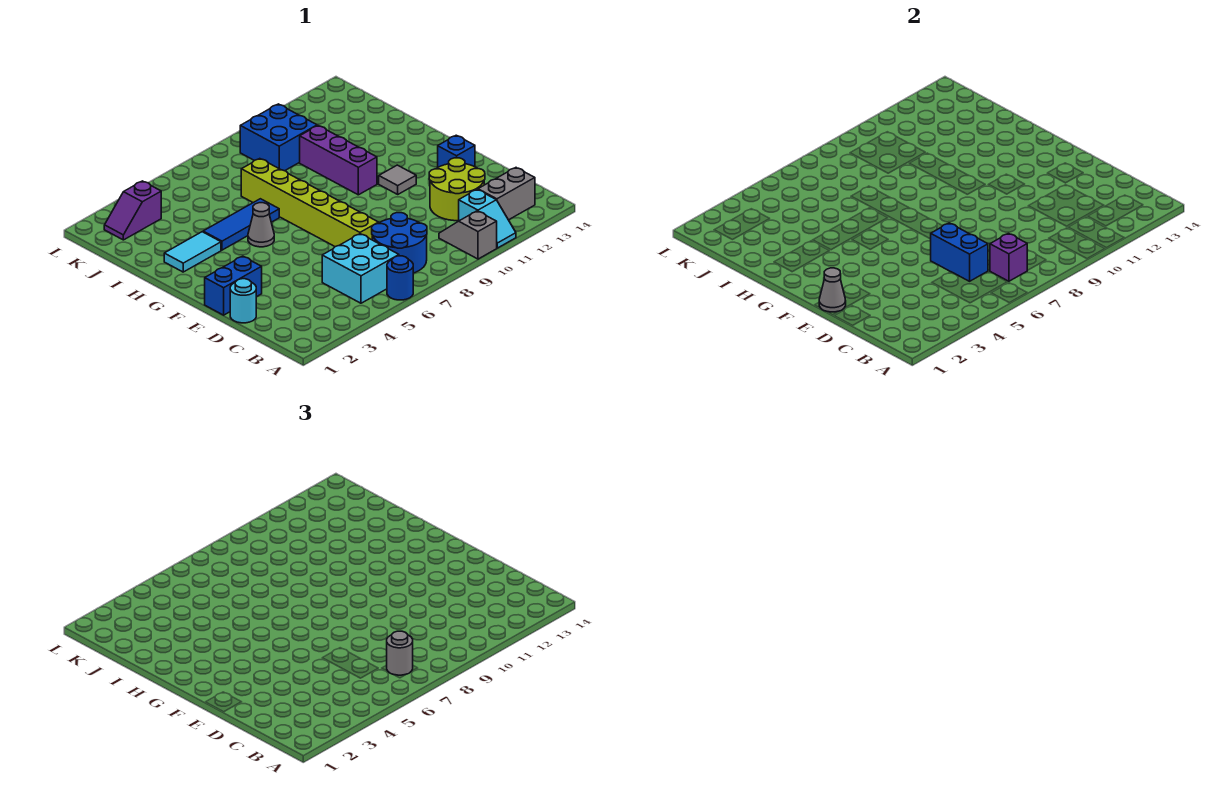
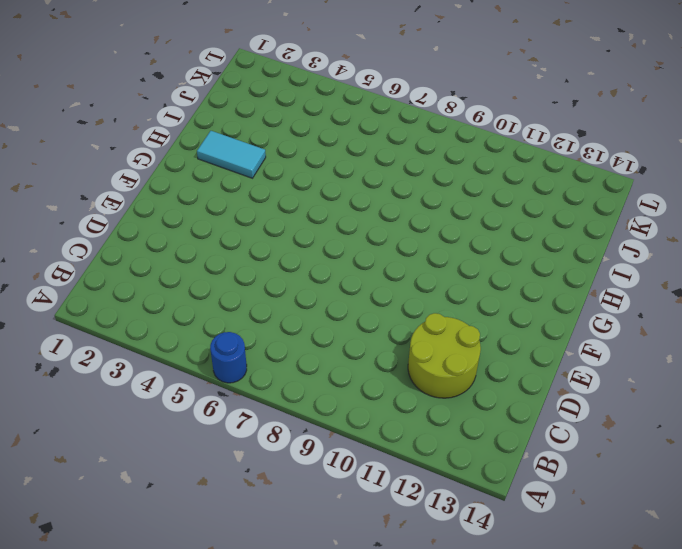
none -> grey slope A10:B10 level 1 top A
none -> cyan slope A11:B11 level 1 top B
none -> cyan brick B5:C6 level 1

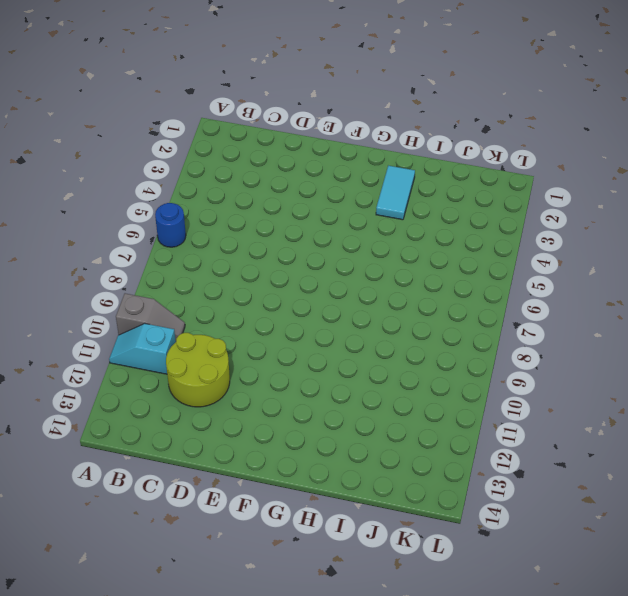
none -> cyan brick B5:C6 level 1
none -> blue round brick B7:C8 level 1
none -> grey brick B12:B13 level 1

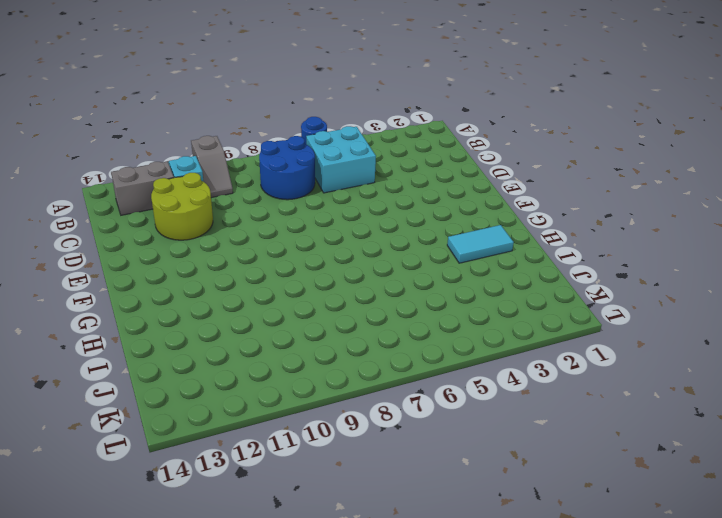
none -> cyan round brick D1 level 1
none -> lime brick D7:I7 level 1
none -> blue brick E1:E2 level 1

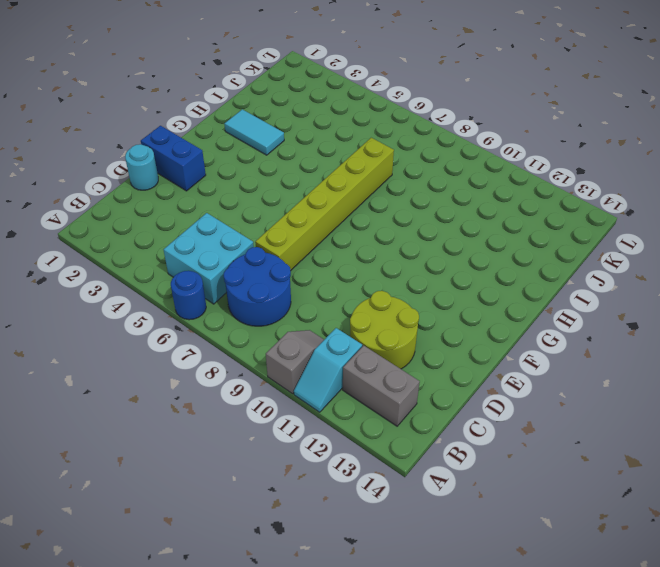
none -> blue brick E13 level 1
none -> grey tile F11 level 1
none -> grey cone G5 level 1

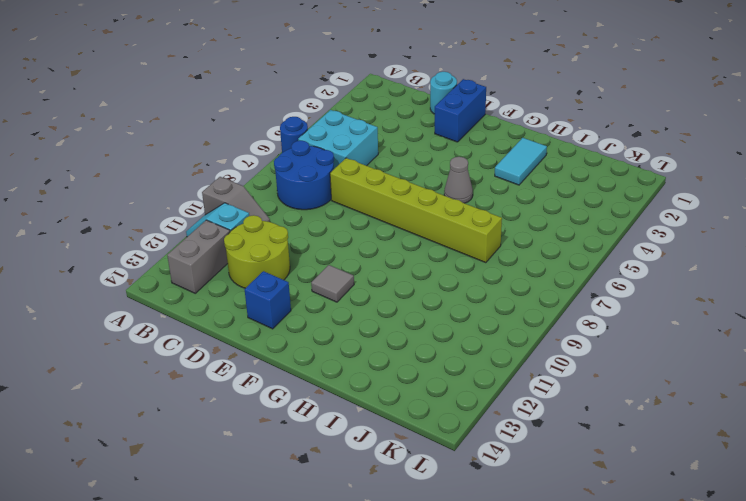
none -> purple brick G10:I10 level 1
none -> blue tile H4:H6 level 1
none -> blue brick J9:K10 level 1

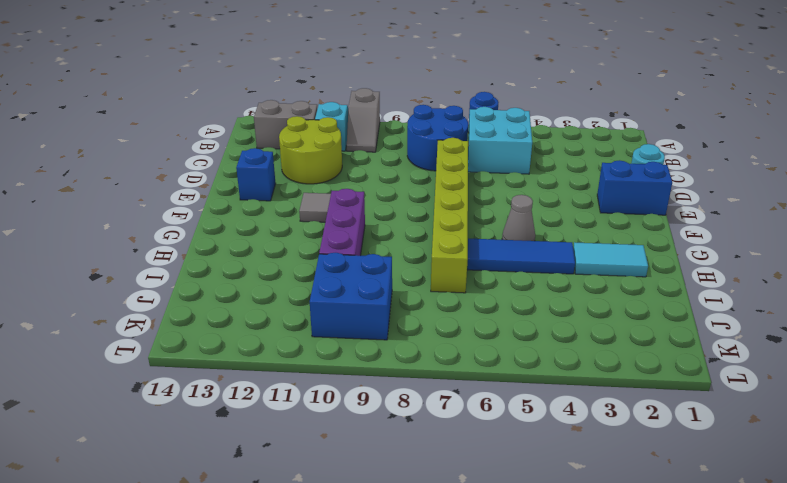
none -> purple slope K2:K3 level 1 top 3
none -> purple brick B7 level 2
none -> blue brick C6:D6 level 2

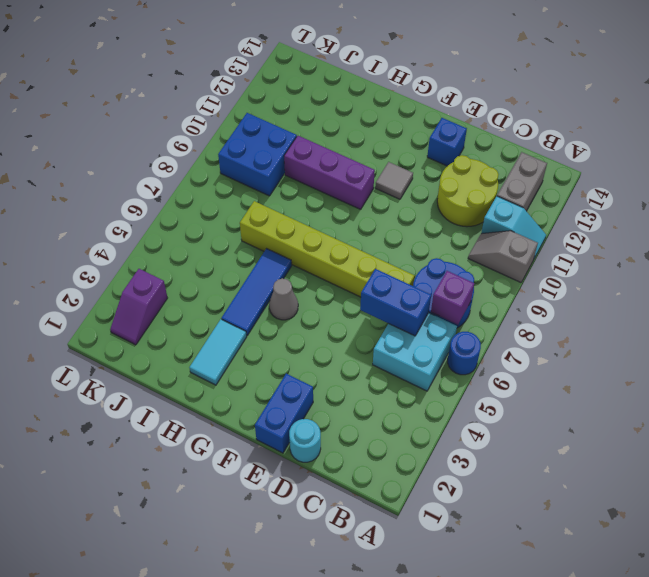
none -> grey cone E1 level 2
none -> grey round brick B7 level 3

